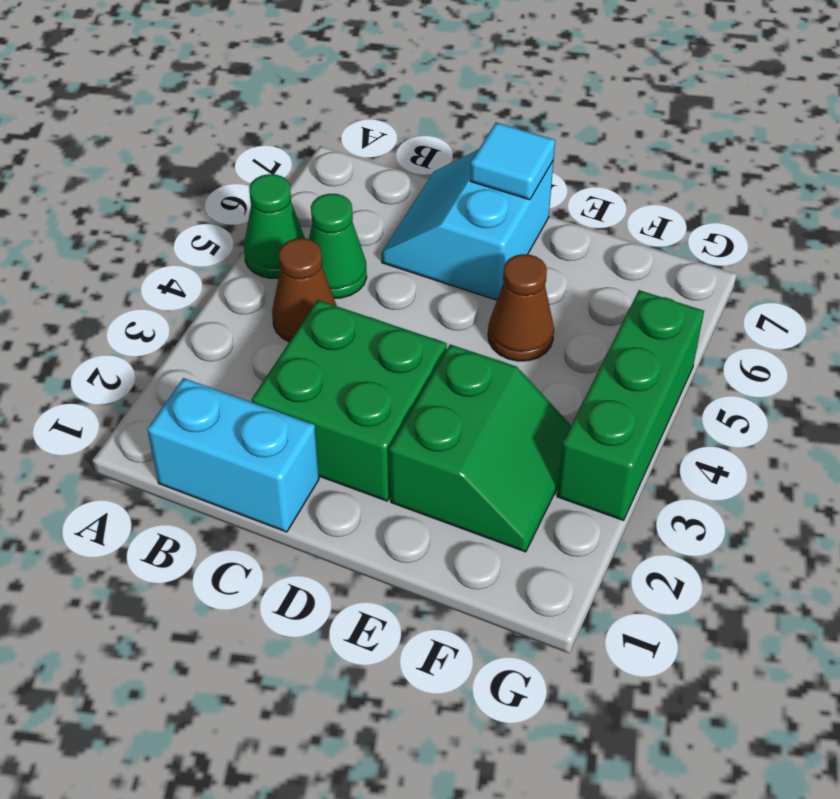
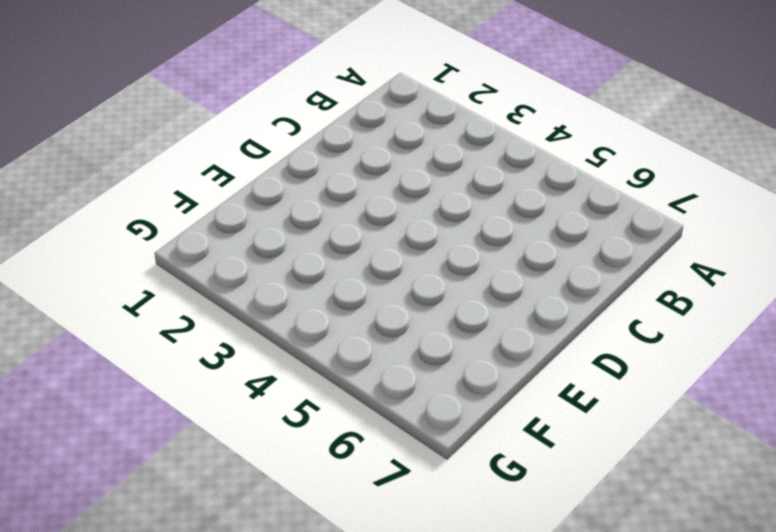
none -> green cone A5 level 1
none -> cyan brick B1:C1 level 1

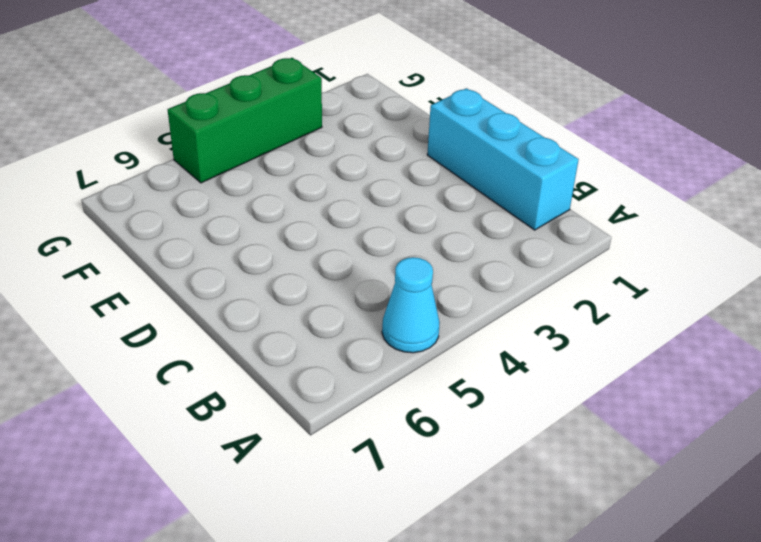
cyan cone A5 level 1 -> green cone A5 level 1
cyan brick B1:D1 level 1 -> cyan brick B1:C1 level 1
none -> brown cone B4 level 1
none -> green cone B5 level 1

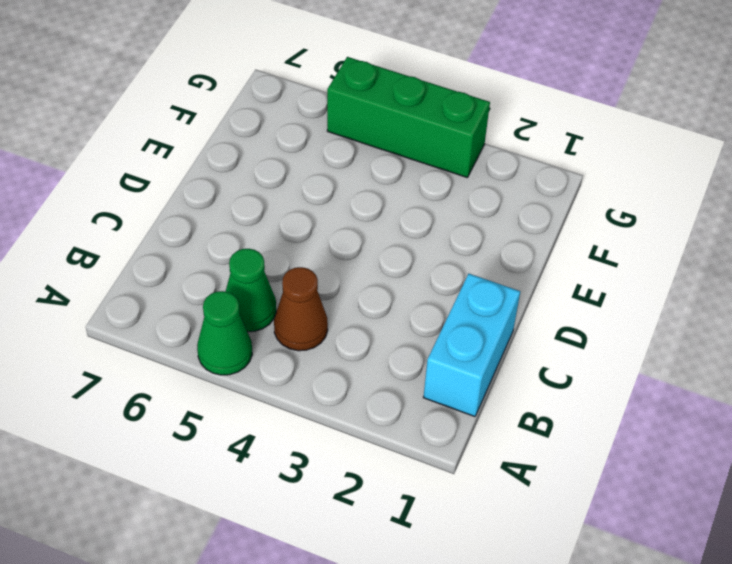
none -> green brick C2:D3 level 1
none -> cyan slope C6:D7 level 1 top D

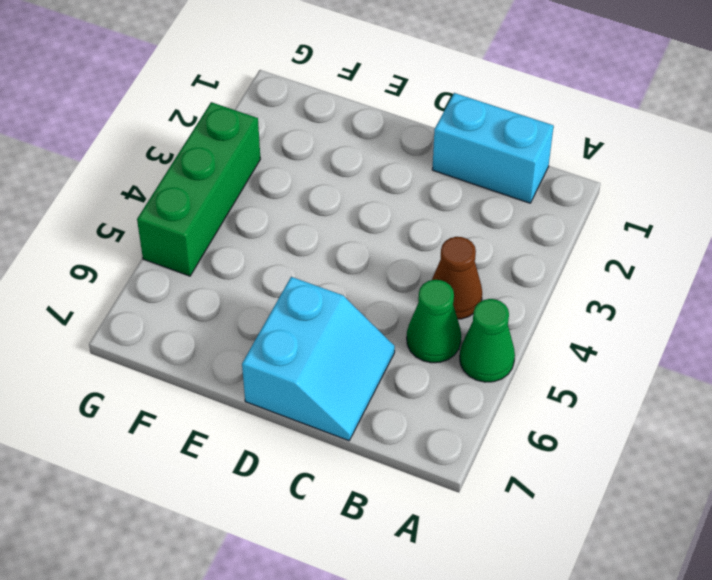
none -> green brick C2:D3 level 1
none -> green slope E2:F3 level 1 top E

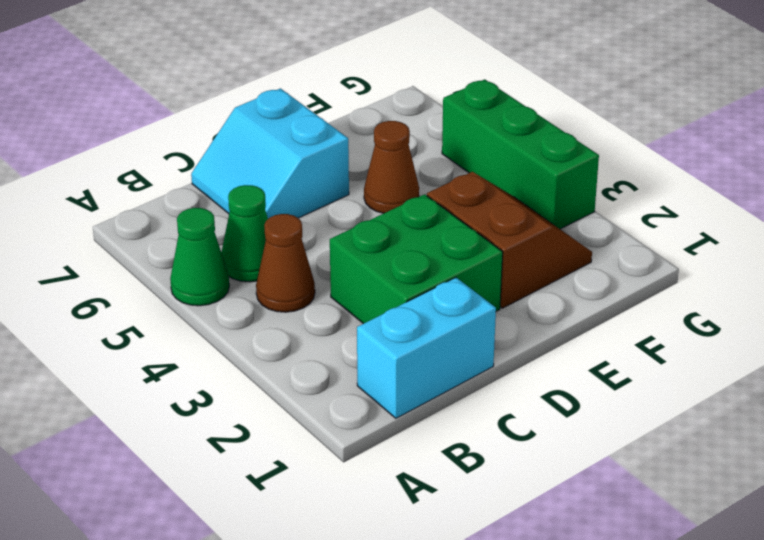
brown slope E2:F3 level 1 top E -> green slope E2:F3 level 1 top E
none -> cyan tile D7 level 2

